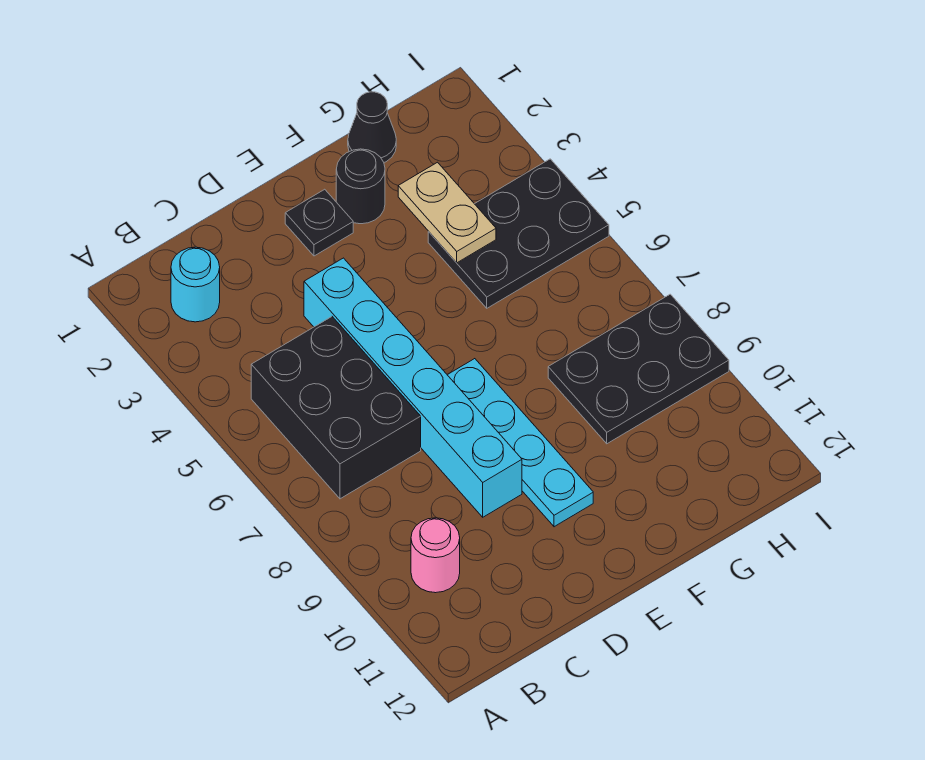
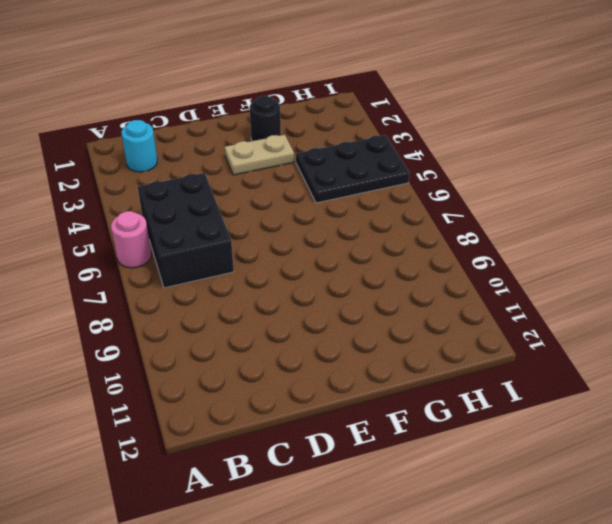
pink round brick A6 level 1 -> pink round brick B10 level 1
tan plate E3:F3 level 1 -> tan plate G3:G4 level 2
none -> cyan brick D4:D9 level 1
none -> black plate E2 level 1

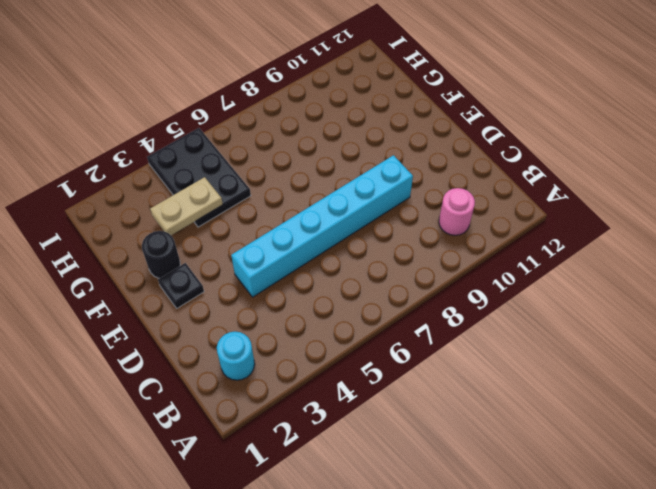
none -> black brick B5:C7 level 1
none -> cyan plate E7:E10 level 1

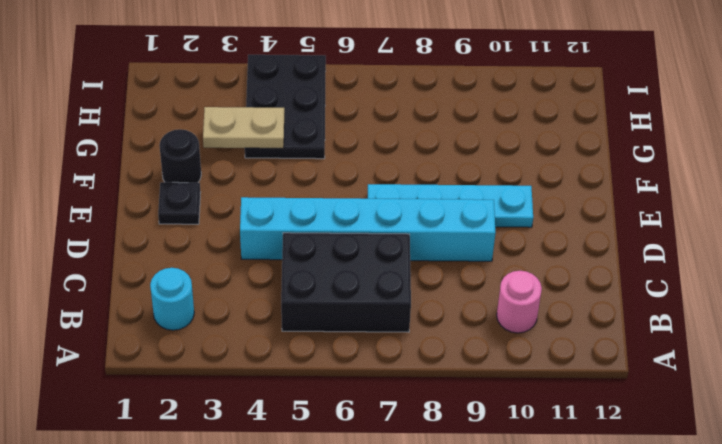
none -> black cone G1 level 1
none -> black plate G8:I9 level 1

